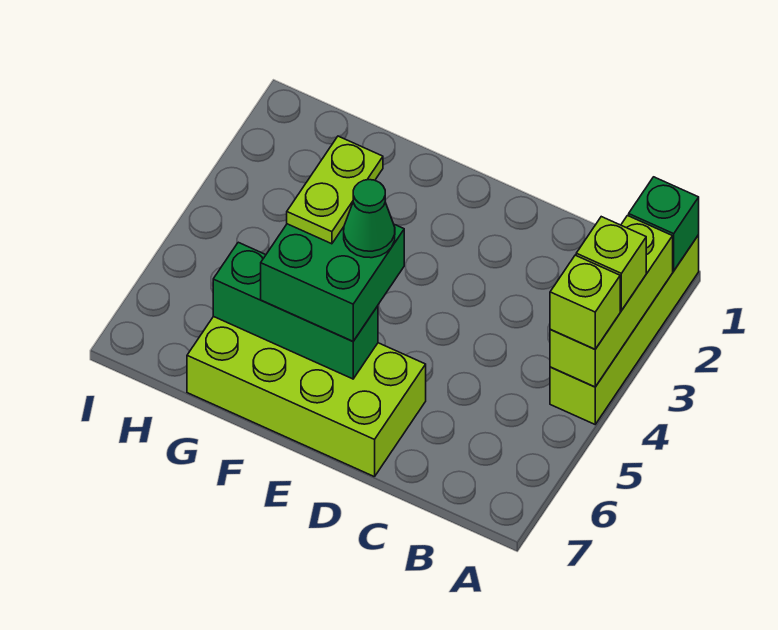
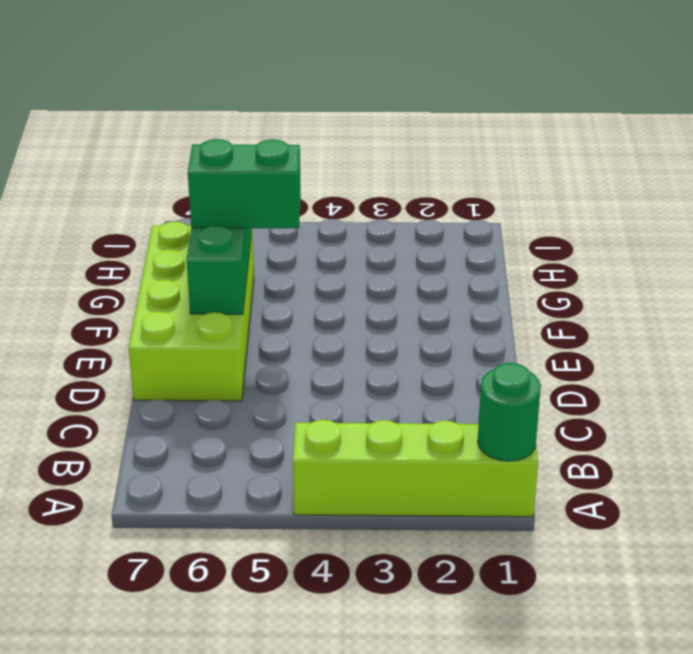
green round brick A1 level 2 -> green brick A1 level 2
green brick F5:F6 level 3 -> green brick E5:F6 level 3
none -> lime brick A2:A4 level 2
none -> lime brick A3 level 3

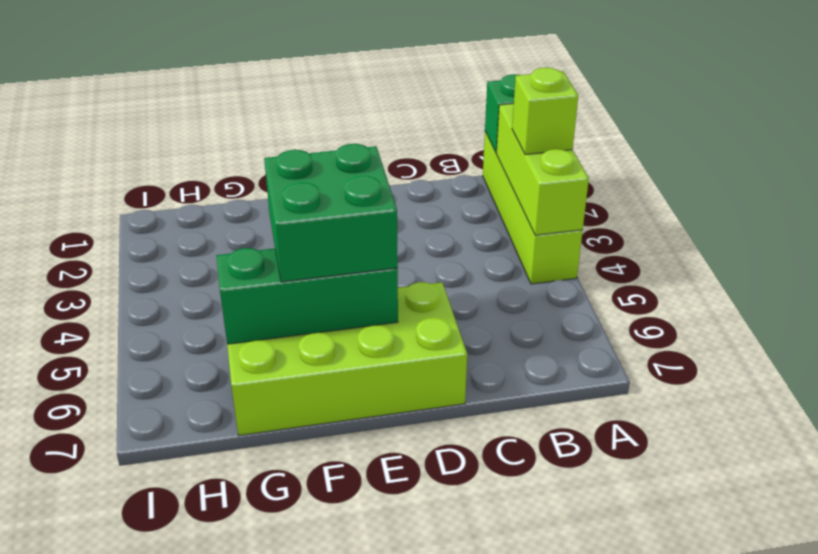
none -> lime brick A4 level 3
none -> green cone E5 level 4

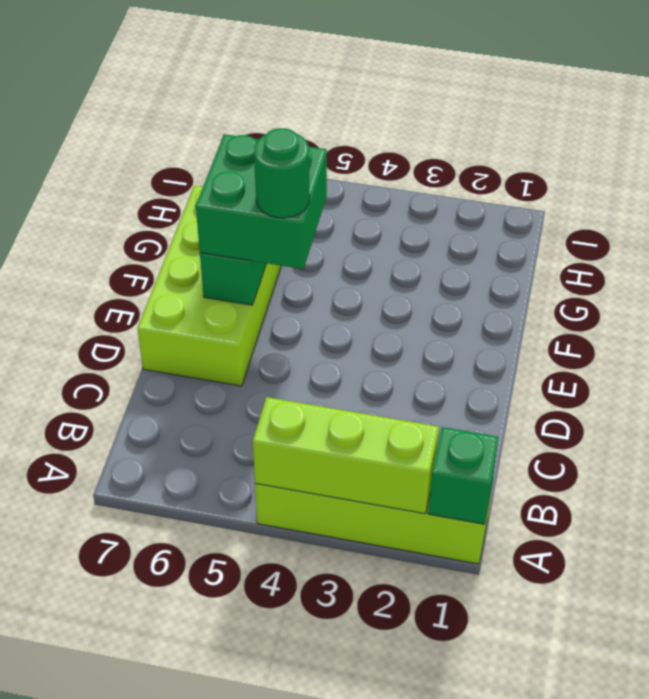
green round brick E5 level 4 -> green cone E5 level 4
none -> lime brick A3 level 3
none -> lime brick A4 level 3

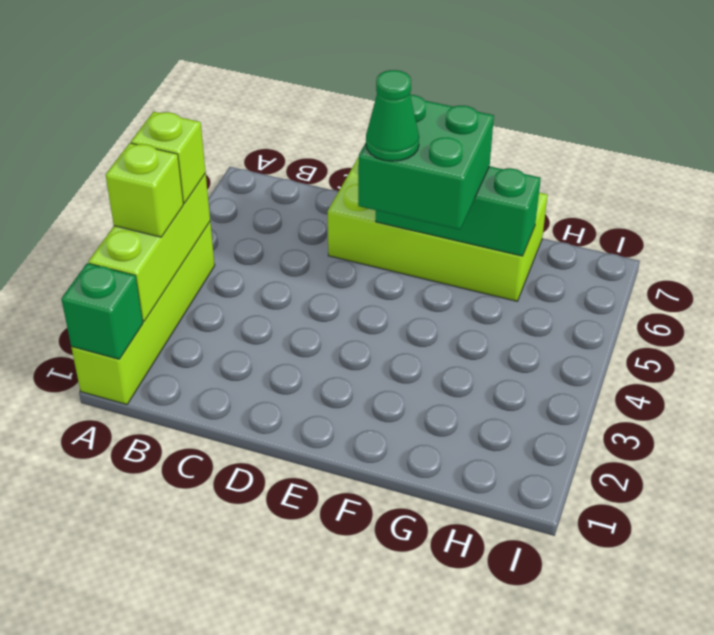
none -> lime plate F4:F5 level 4

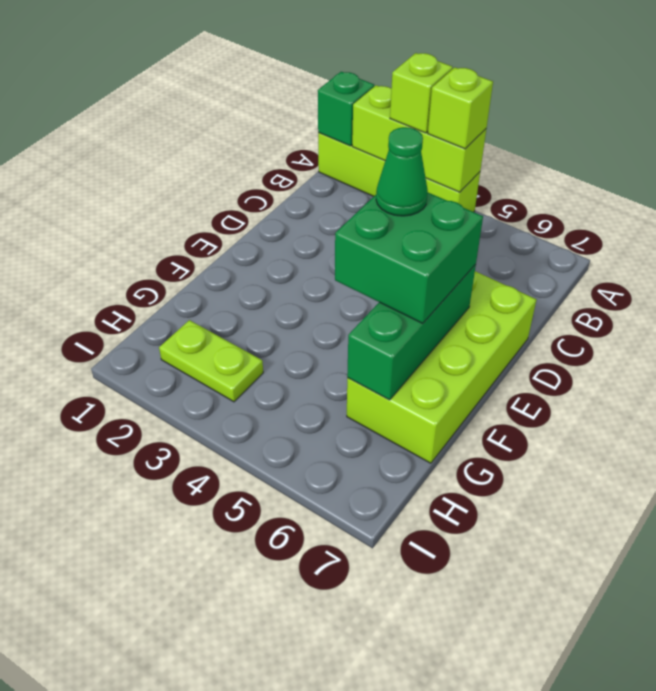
lime plate H2:H3 level 1 -> lime plate F4:F5 level 4

